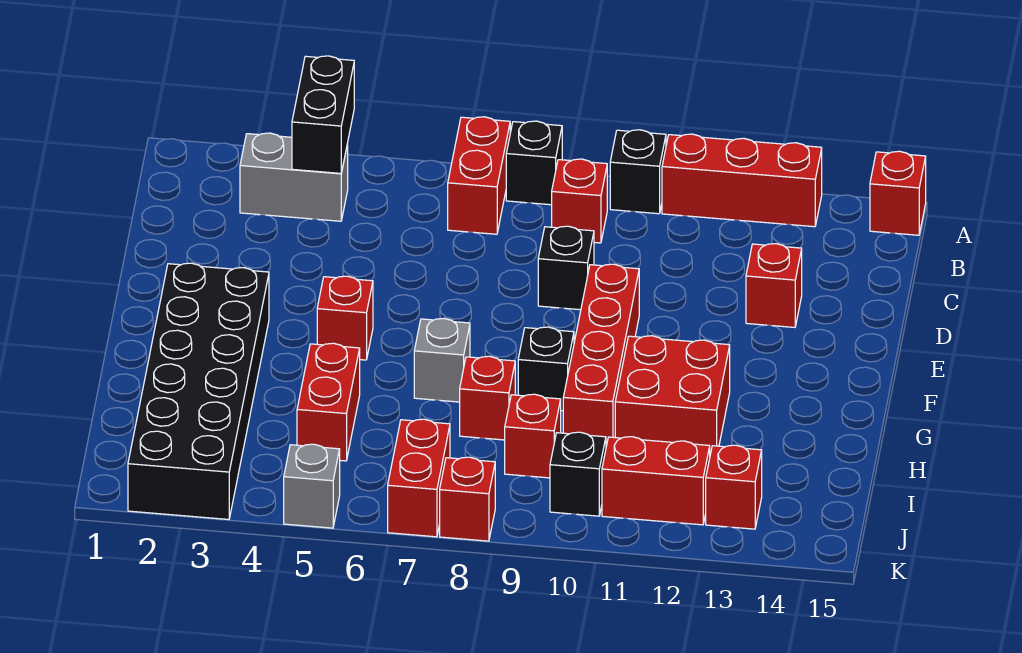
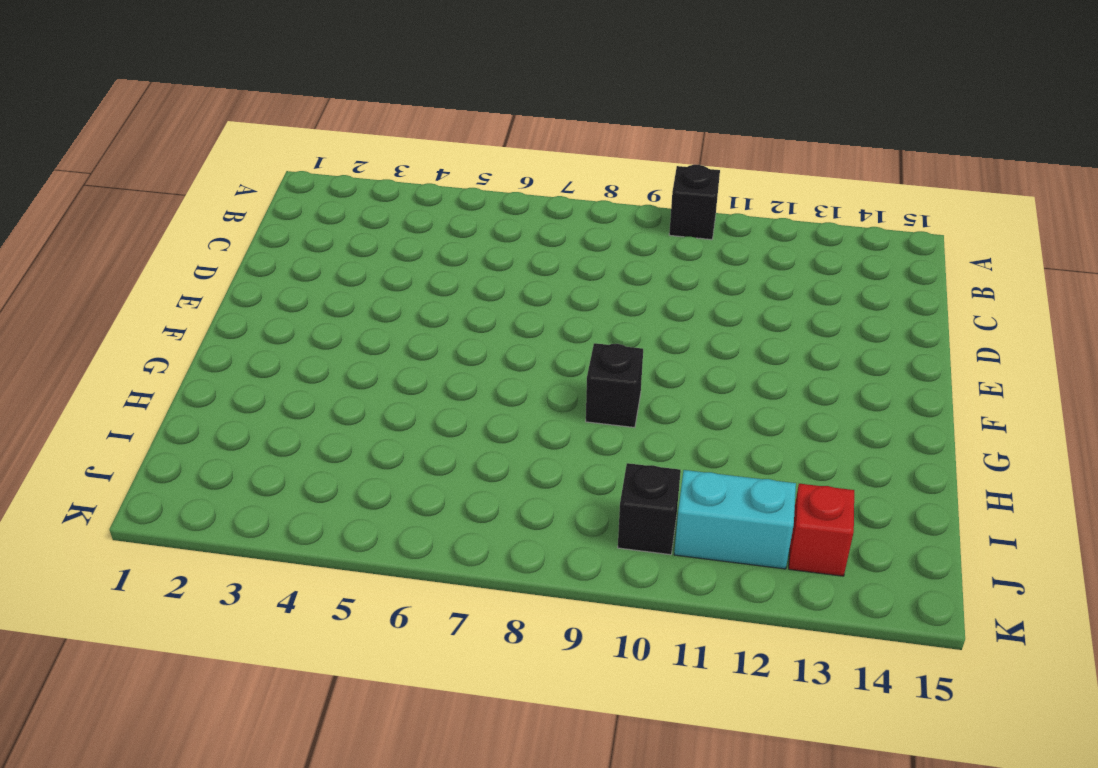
cyan brick J11:J12 level 1 -> red brick J11:J12 level 1
none -> red brick A7:B7 level 1
none -> black brick A8 level 1
none -> red brick A11:A13 level 1

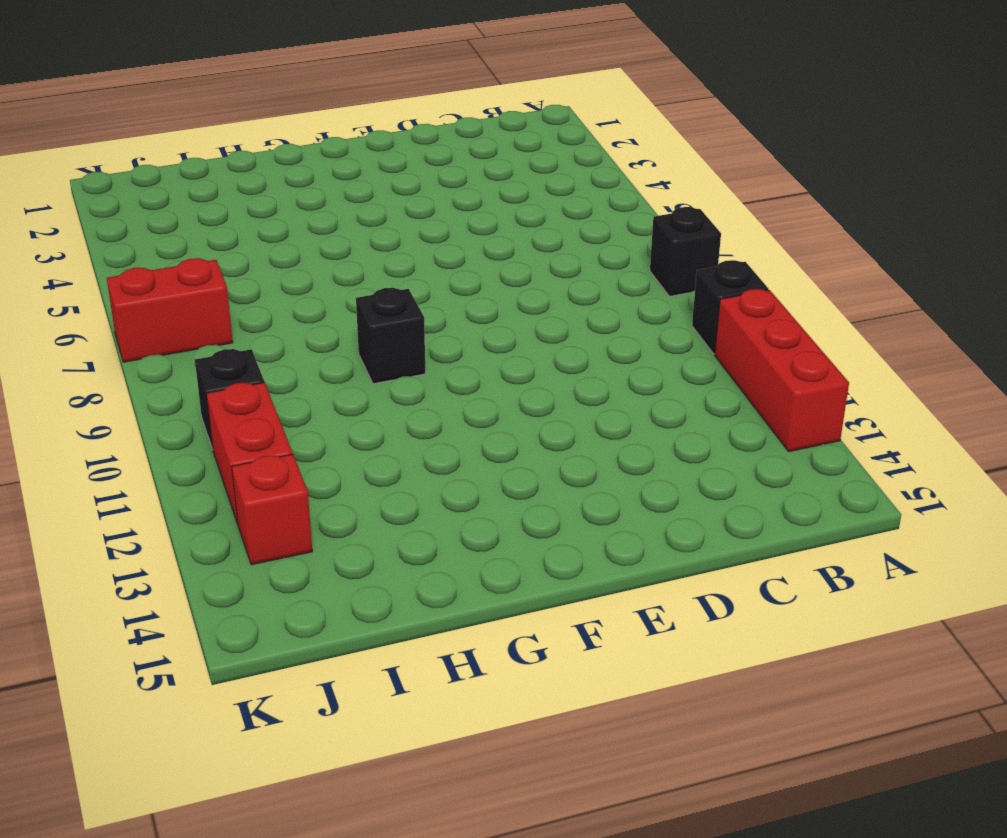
none -> red brick A7:B7 level 1
none -> red brick A15 level 1
none -> grey brick B3:B4 level 1

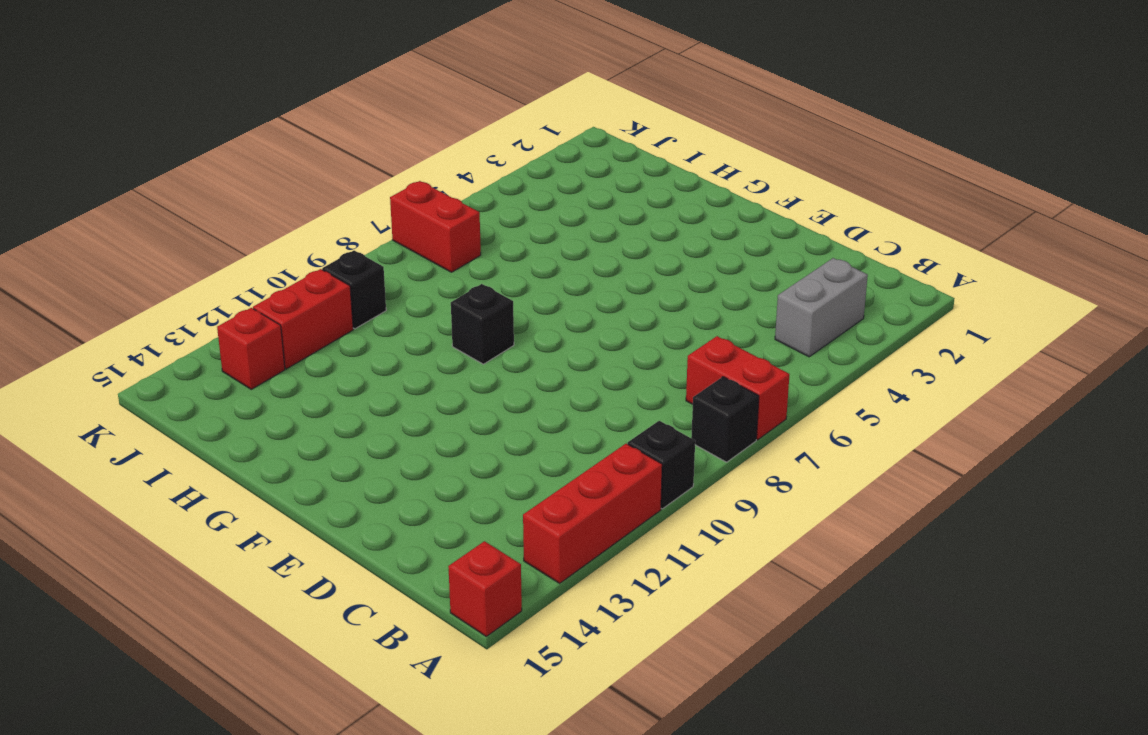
none -> red brick B9 level 1
none -> black brick D9 level 1
none -> red brick D13 level 1

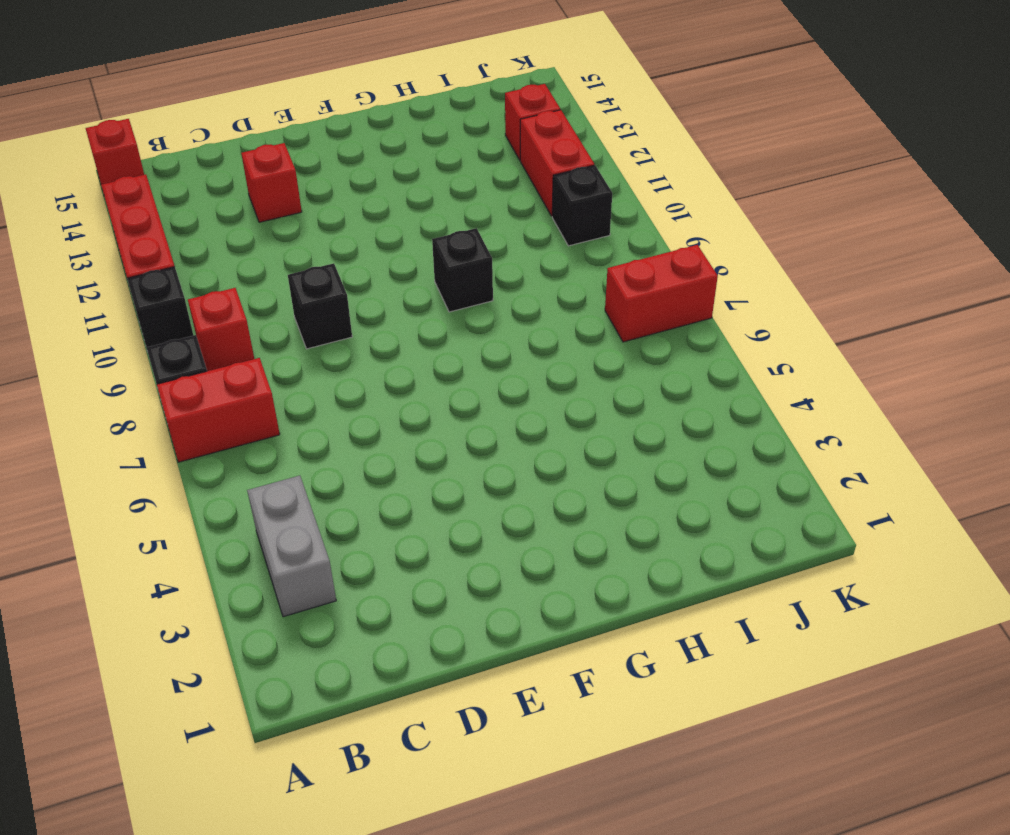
none -> red brick E10:H10 level 1
none -> black brick F2:K3 level 1
none -> red brick F5 level 1

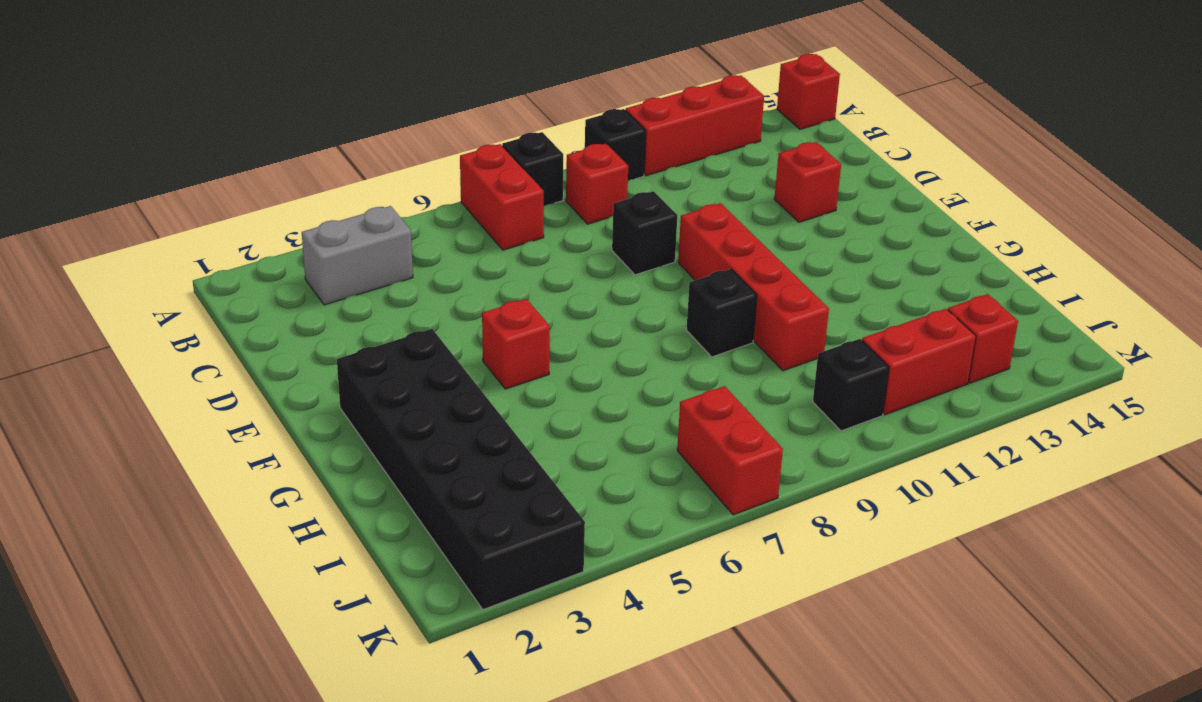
none -> grey brick G7 level 1
none -> red brick G11:H12 level 1
none -> red brick H5:I5 level 1

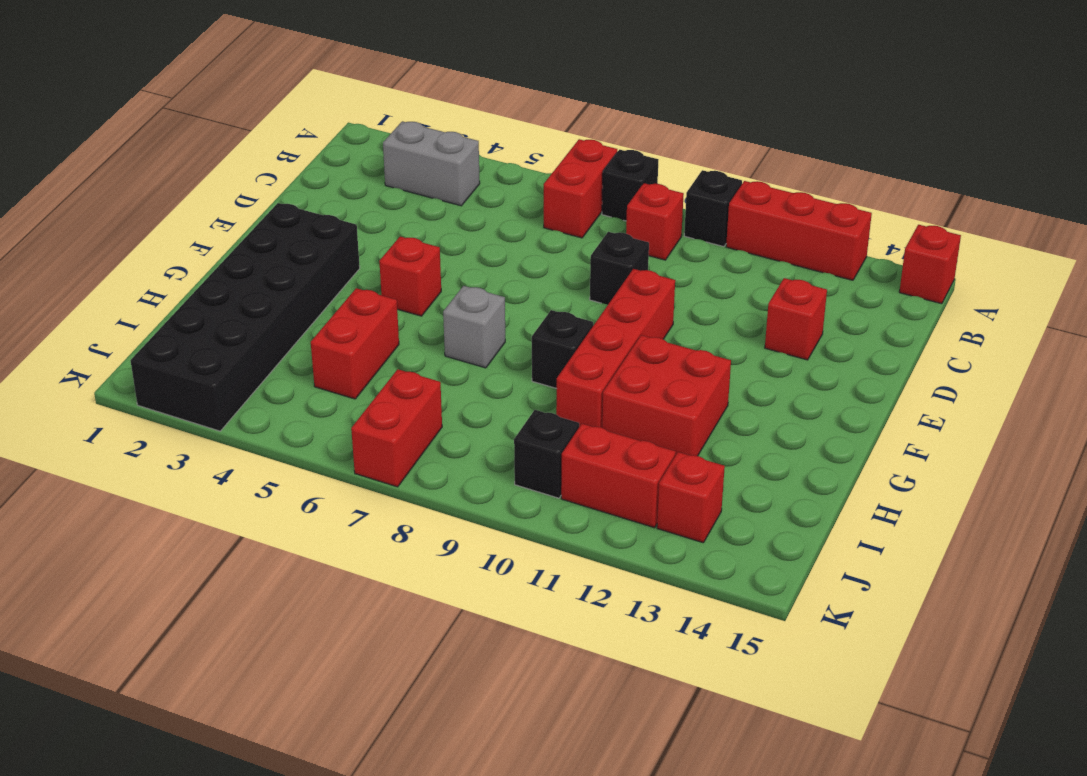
none -> red brick H8 level 1
none -> red brick I9 level 1
none -> grey brick K5 level 1

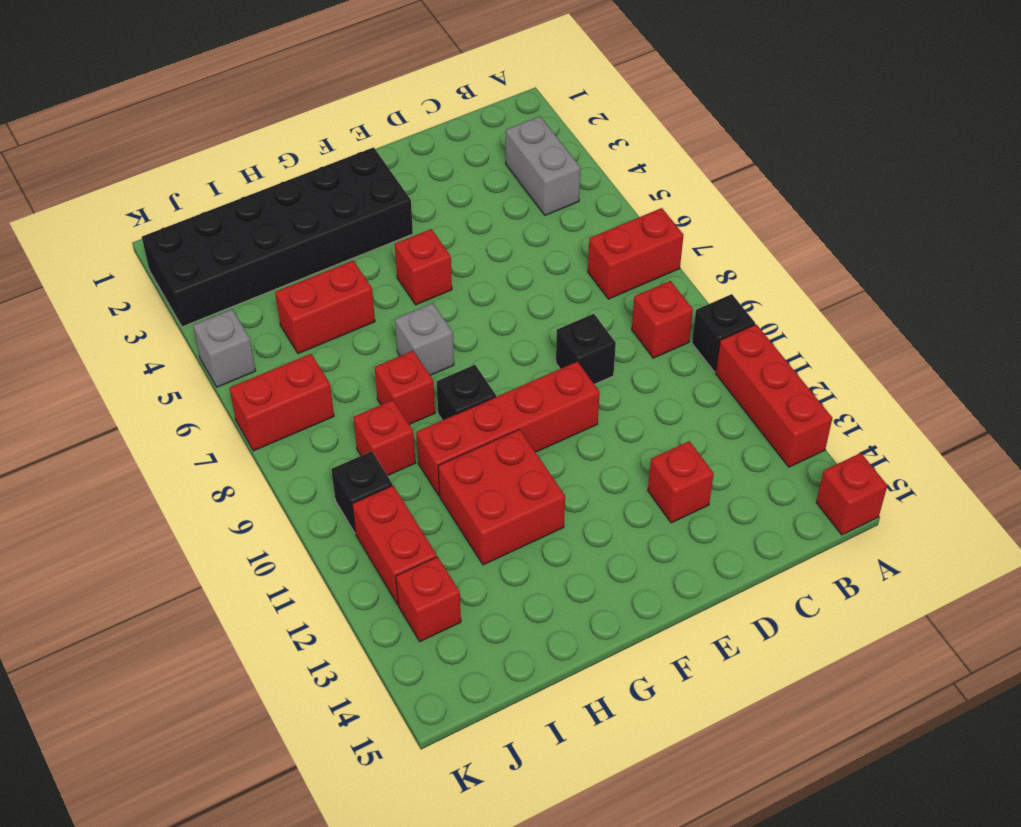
none -> black brick A8 level 1
none -> red brick K8 level 1
none -> black brick A4:B4 level 2

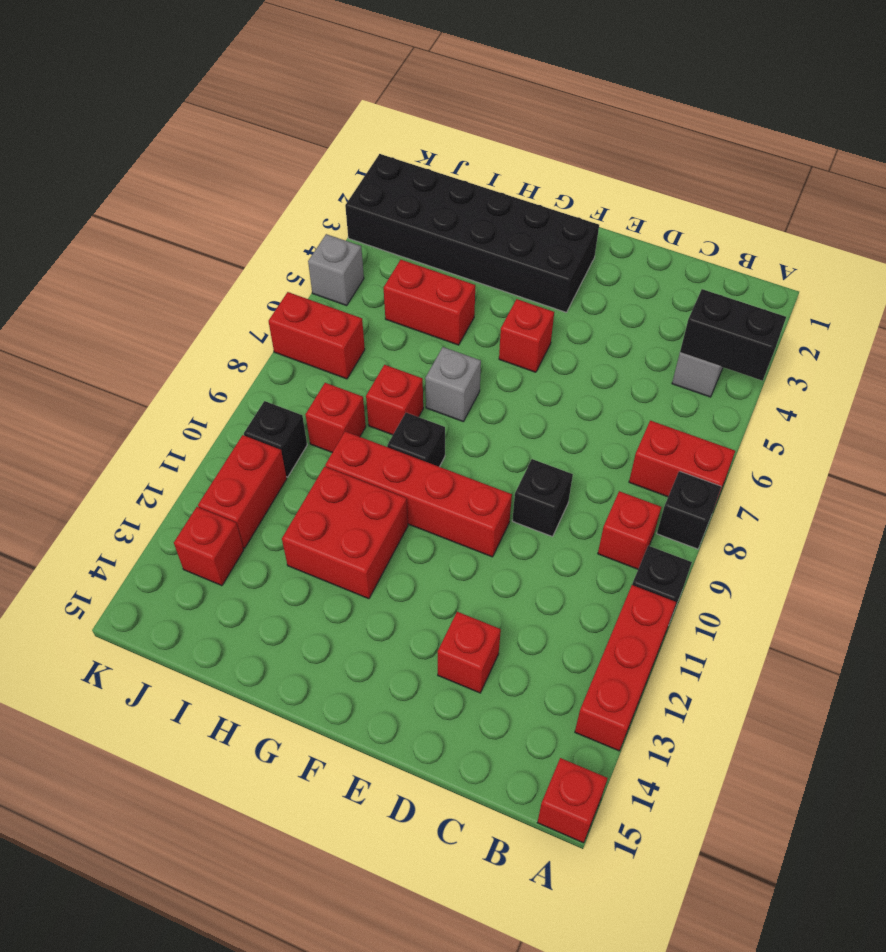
none -> red brick K8 level 1

